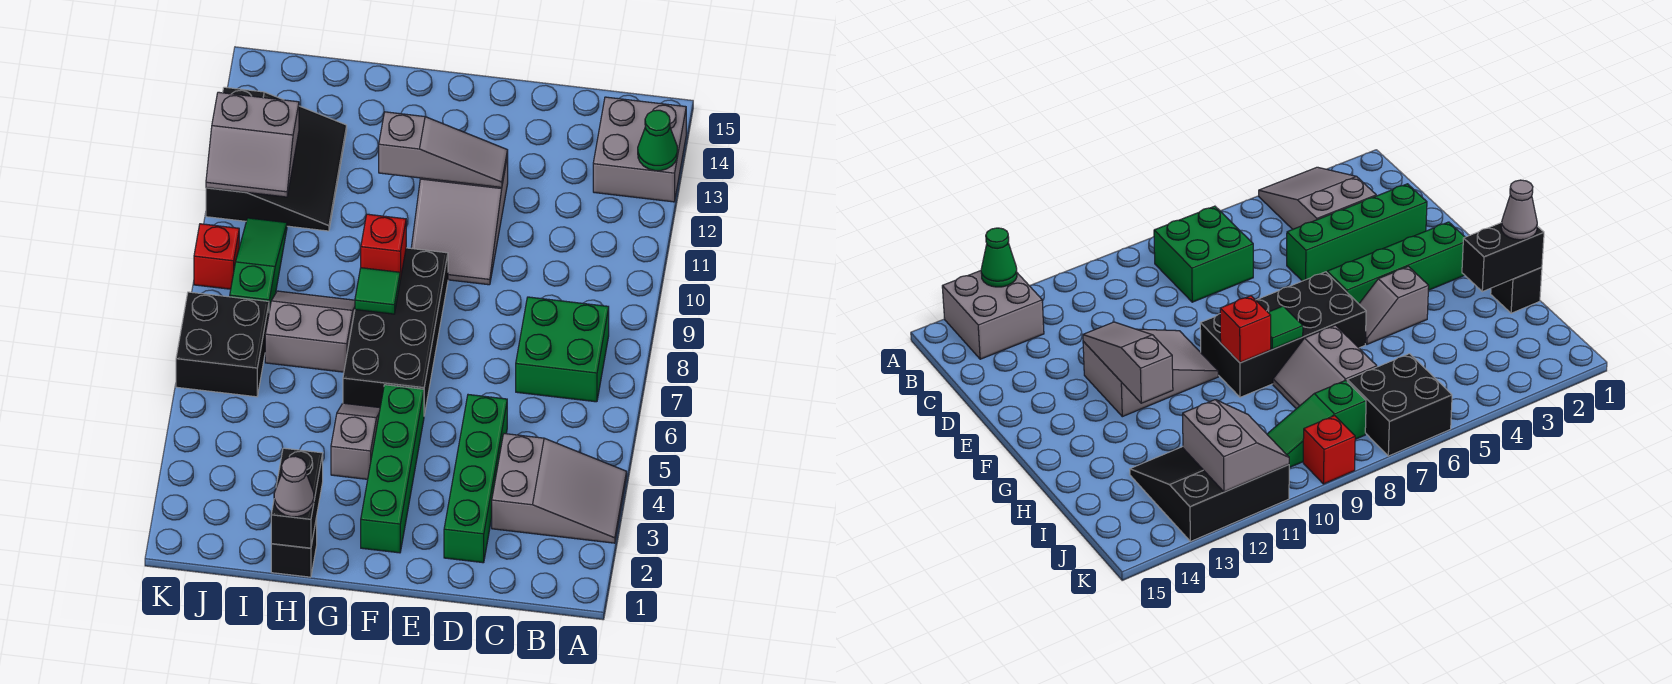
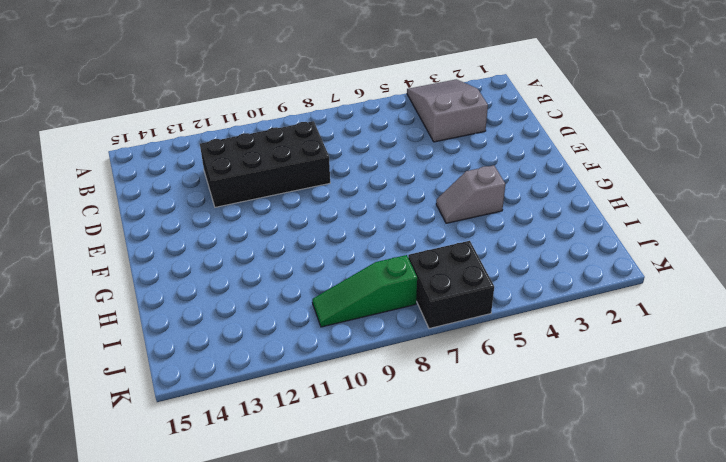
black brick C9:D12 level 1 -> black brick F6:G9 level 1
none -> grey brick A13:B14 level 1
none -> green brick B7:C8 level 1
none -> green brick D2:D5 level 1

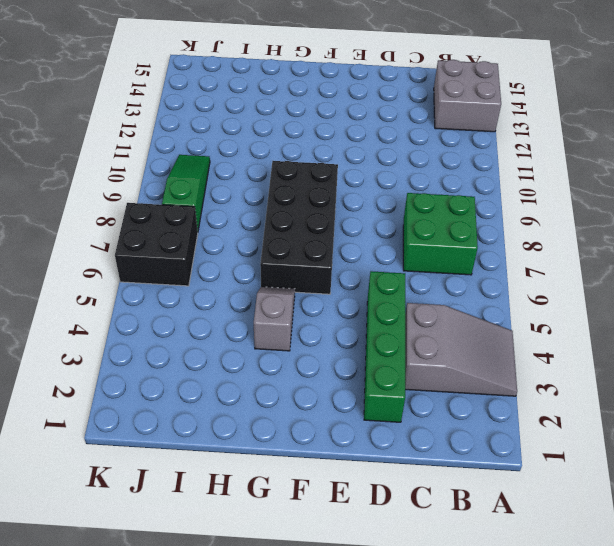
none -> grey slope E10:F12 level 1 top 12
none -> green brick F2:F5 level 1
none -> black brick H1 level 1

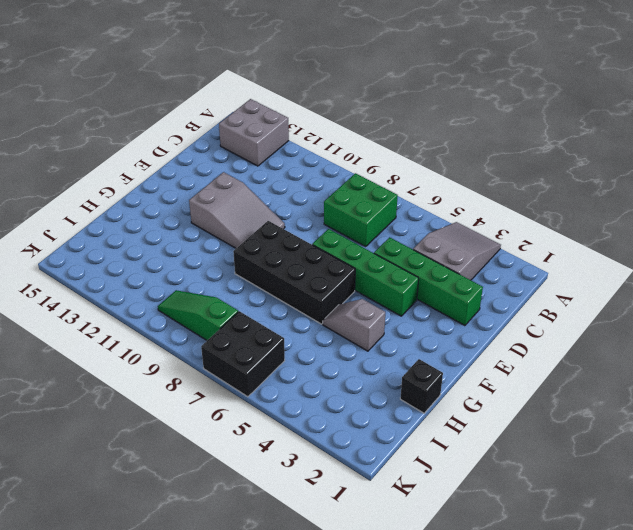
green brick E4:E7 level 1 -> green brick F2:F5 level 1
none -> grey slope H7:I8 level 1 top 7
none -> black slope I11:K13 level 1 top K
none -> red brick K9 level 1

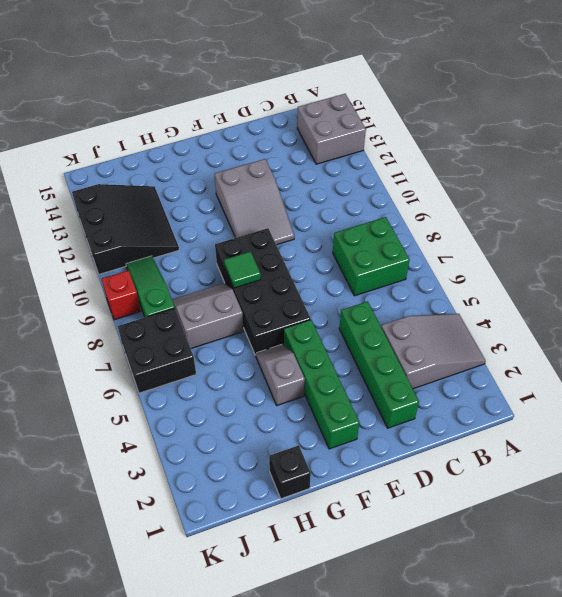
none -> green cone A13 level 2
none -> grey slope E12:G12 level 2 top G
none -> red brick G9 level 2

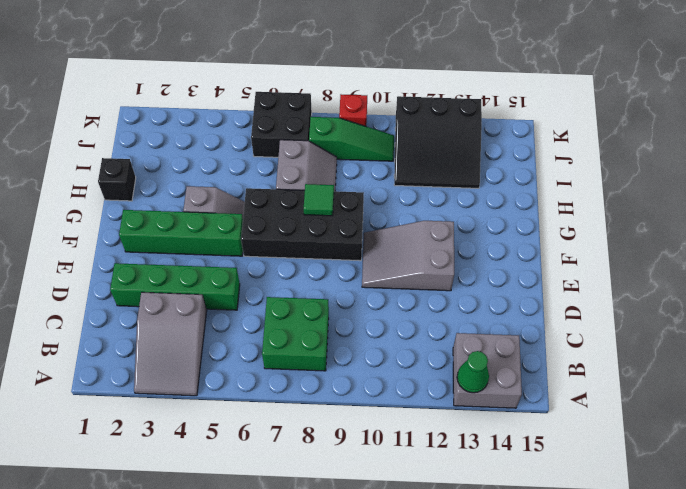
none -> grey slope E12:G12 level 2 top G
none -> red brick G9 level 2
none -> black brick H1:H2 level 2

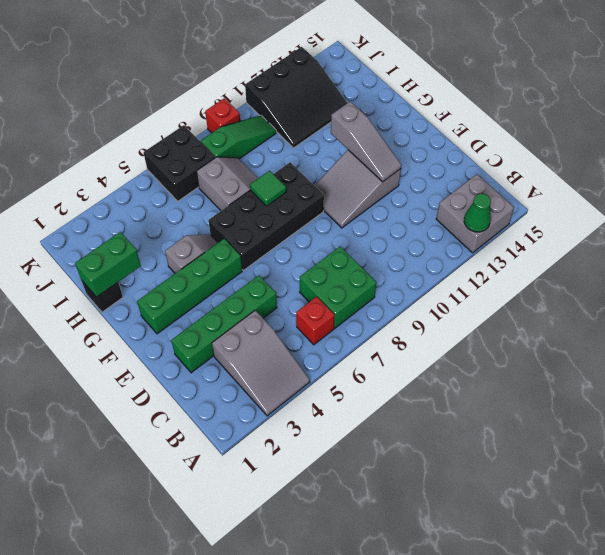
red brick B6 level 1 -> red brick G9 level 2
green brick H1:H2 level 2 -> black brick H1:H2 level 2
none -> grey slope J11:K12 level 2 top 12
none -> grey cone H1 level 3

